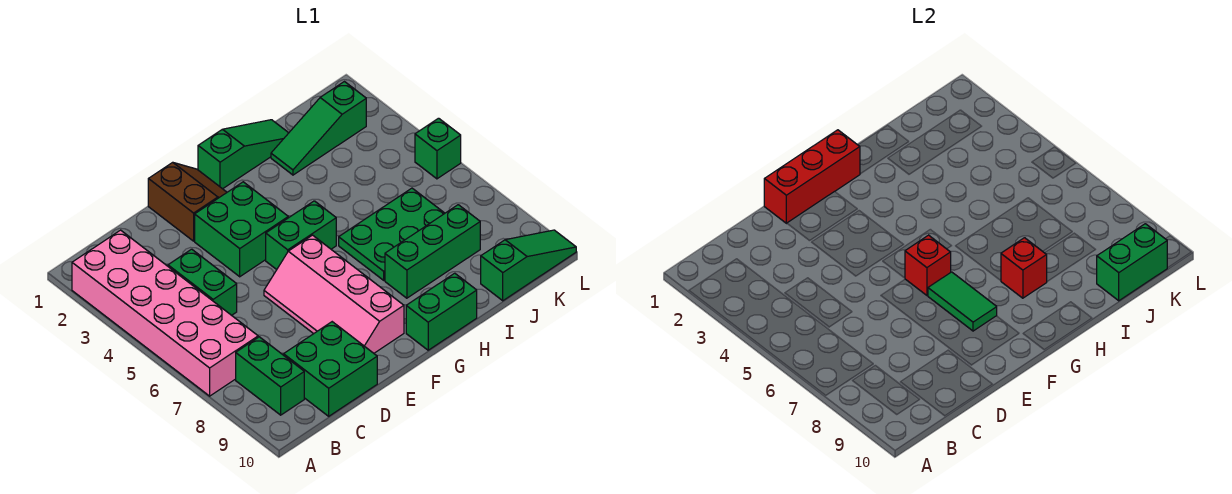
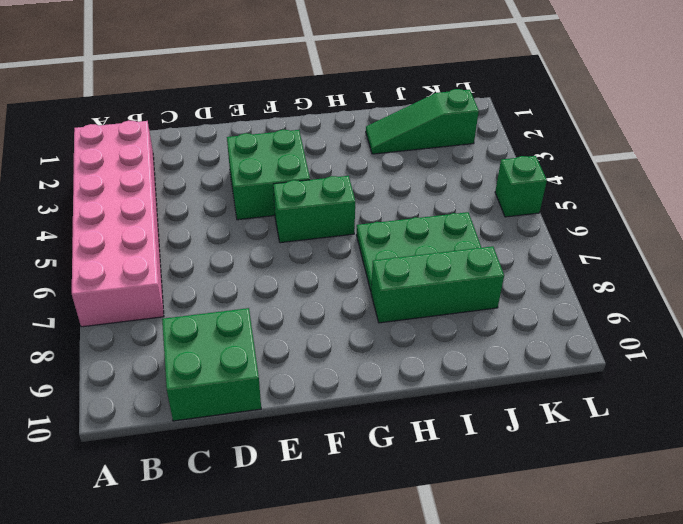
none -> green brick B8:B9 level 1
none -> green brick C4:C5 level 1
none -> brown slope E1:F2 level 1 top E

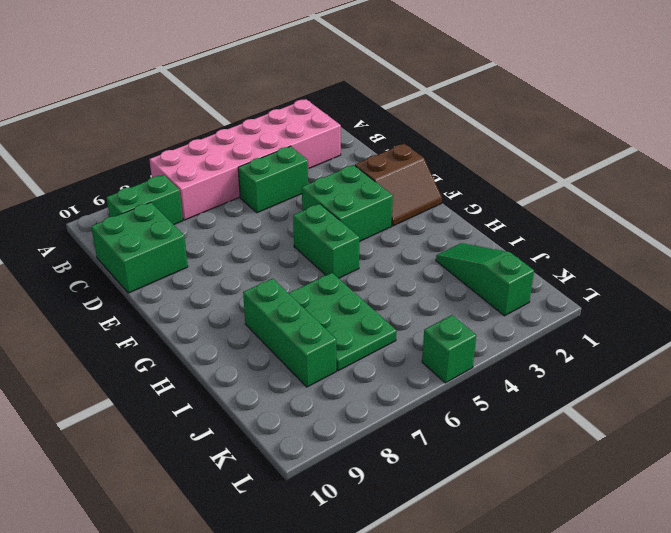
none -> pink slope E6:F9 level 1 top F
none -> green slope G1:I1 level 1 top G
none -> green brick G10:H10 level 1

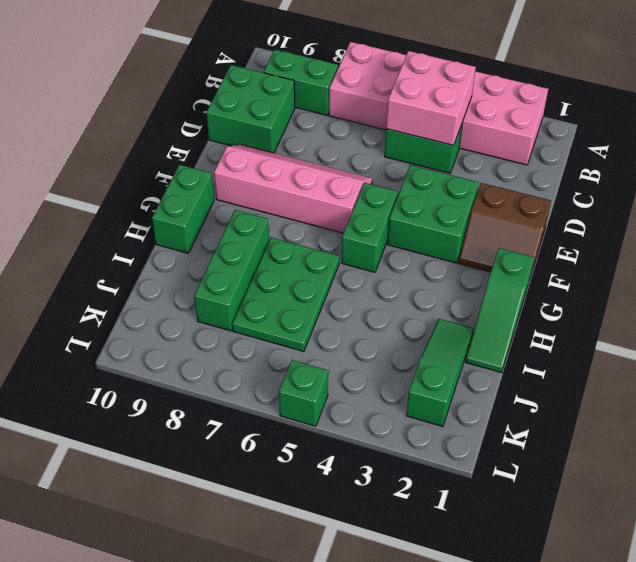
pink brick B4:C5 level 2 -> none
none -> green slope J10:L10 level 1 top J
none -> red brick E1:G1 level 2
none -> red brick F6 level 2

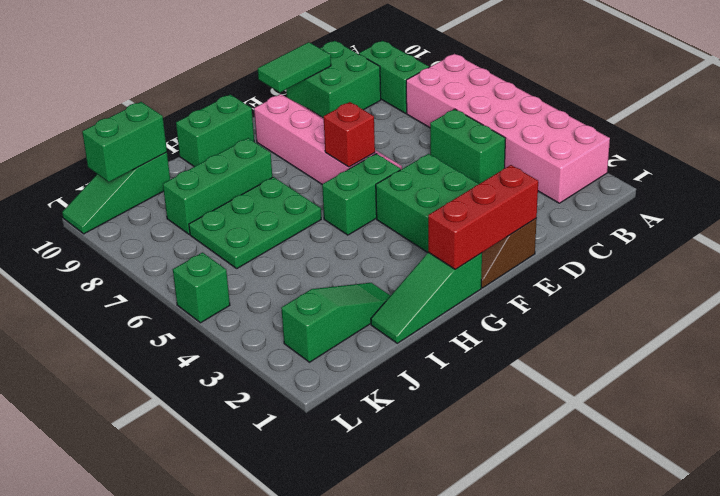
green tile D10:E10 level 2 -> green tile F7:F8 level 2
none -> red brick H8 level 2

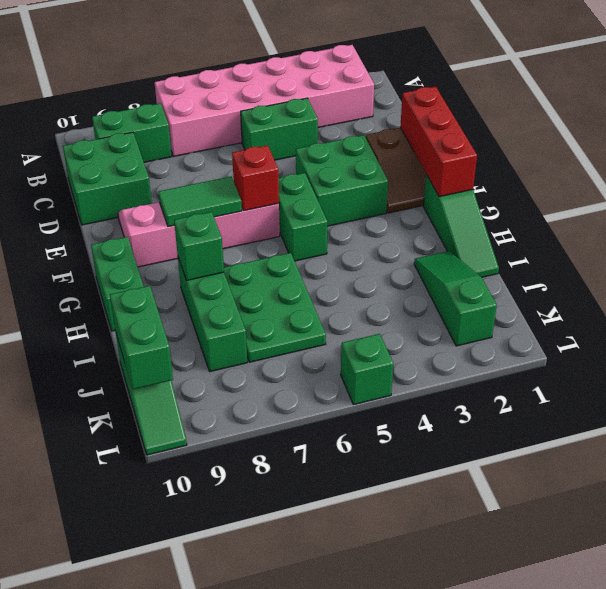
green brick H8 level 2 -> red brick H8 level 2

